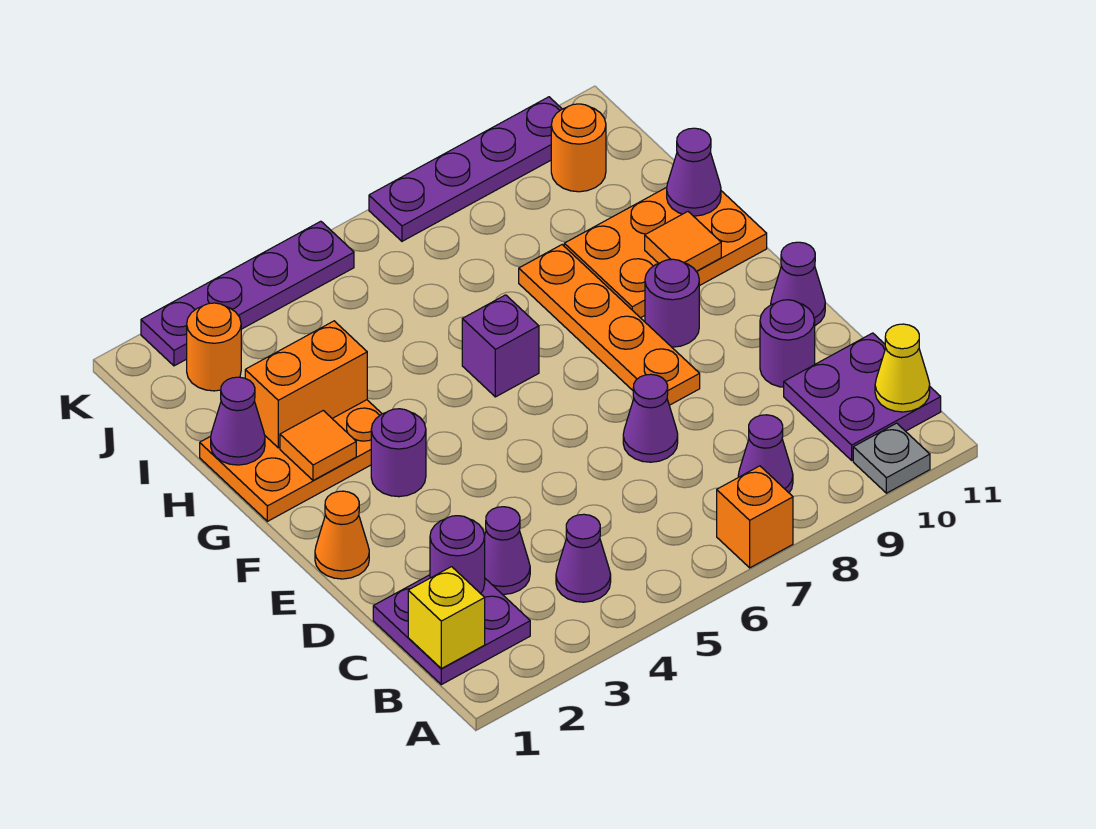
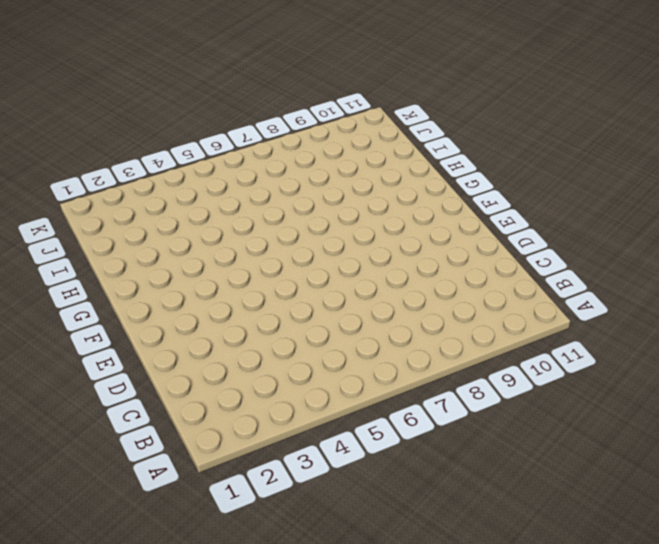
none -> orange brick A7 level 1
none -> grey plate A10 level 1
none -> purple plate B1:C2 level 1

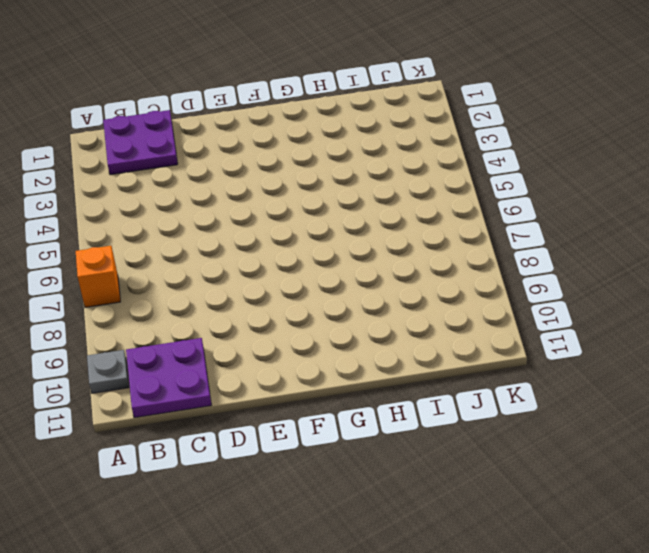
none -> purple cone B4 level 1
none -> purple cone B8 level 1
none -> purple cone C3 level 1

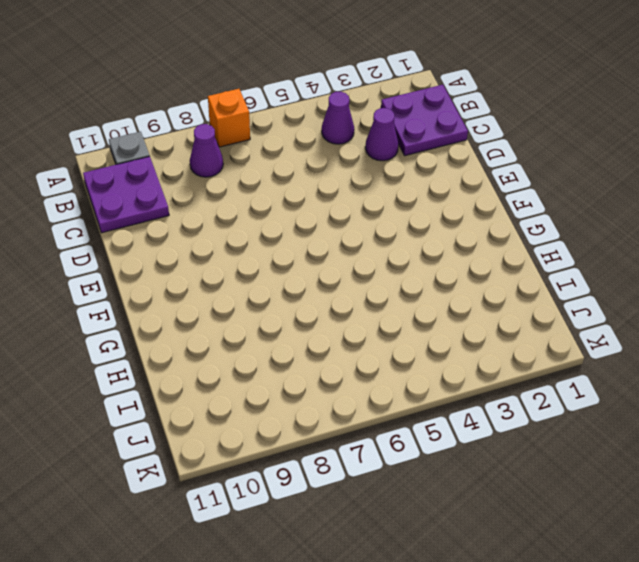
none -> purple cone D7 level 1
none -> purple round brick D10 level 1
none -> orange cone E1 level 1

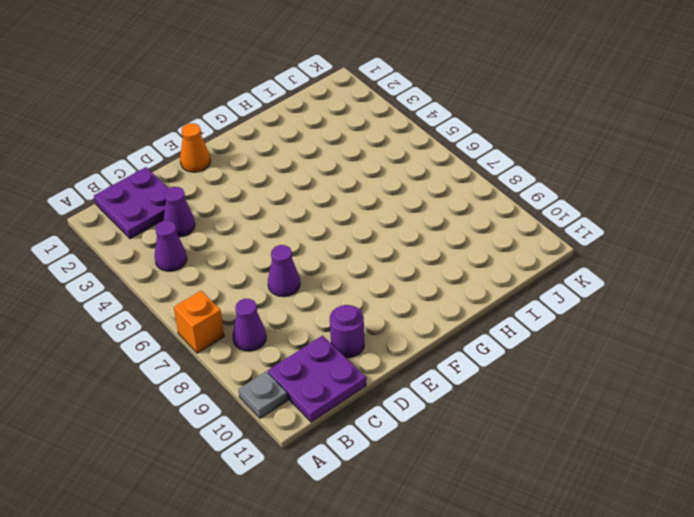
none -> orange plate E8:H8 level 1
none -> purple cone E11 level 1
none -> purple round brick F3 level 1

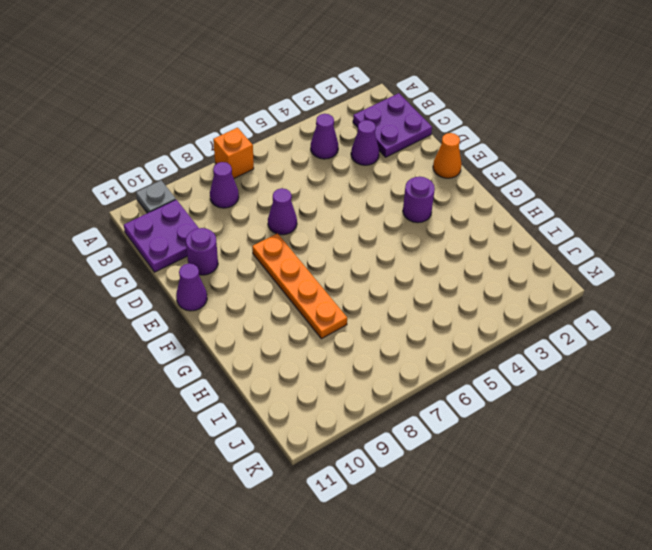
none -> purple round brick F9 level 1
none -> orange plate G1:H3 level 1
none -> purple brick G6 level 1

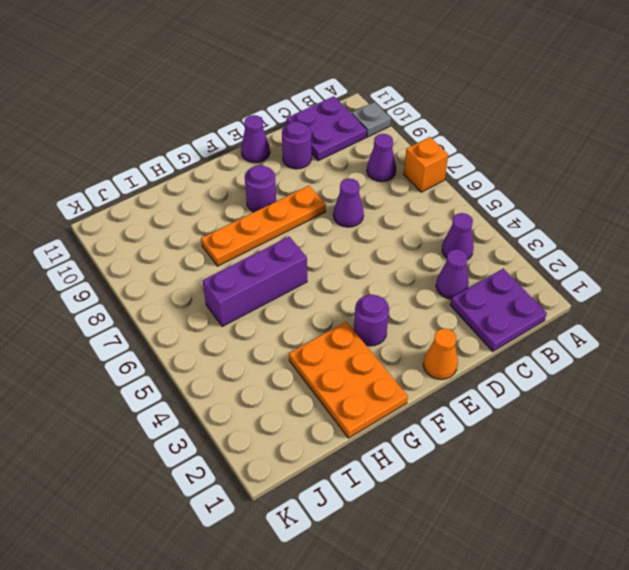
purple brick G6:I6 level 1 -> purple brick G6 level 1
none -> orange plate G9:H11 level 1
none -> orange round brick J2 level 1
none -> orange round brick J10 level 1

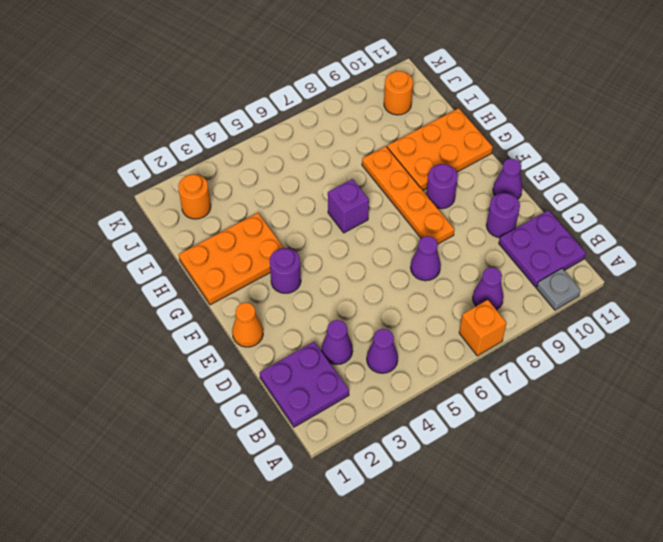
none -> purple plate K2:K5 level 1
none -> purple plate K7:K10 level 1
none -> yellow brick B1 level 2

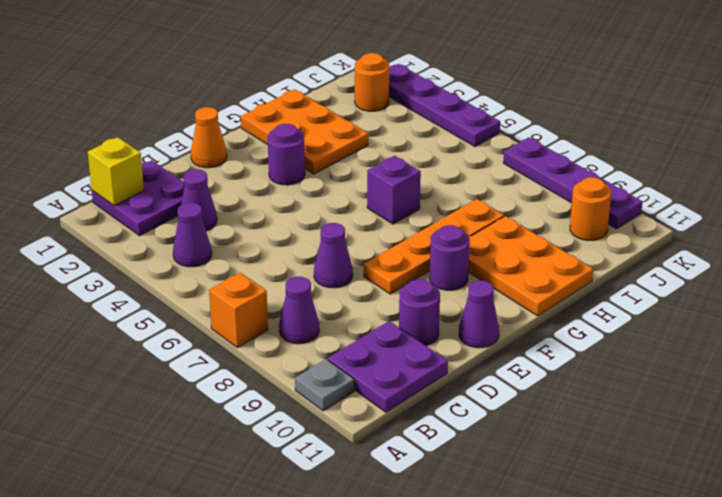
none -> yellow cone B11 level 2
none -> purple round brick C2 level 2
none -> orange tile G2 level 2

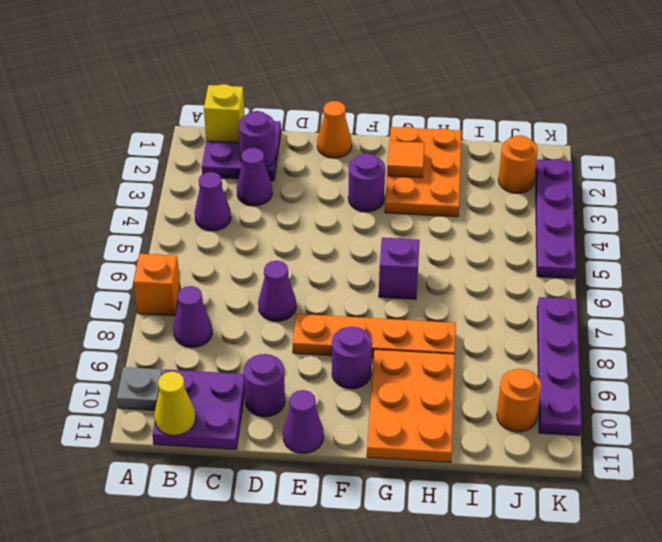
none -> orange tile G10 level 2
none -> purple cone H1 level 2
none -> orange brick H2:H3 level 2

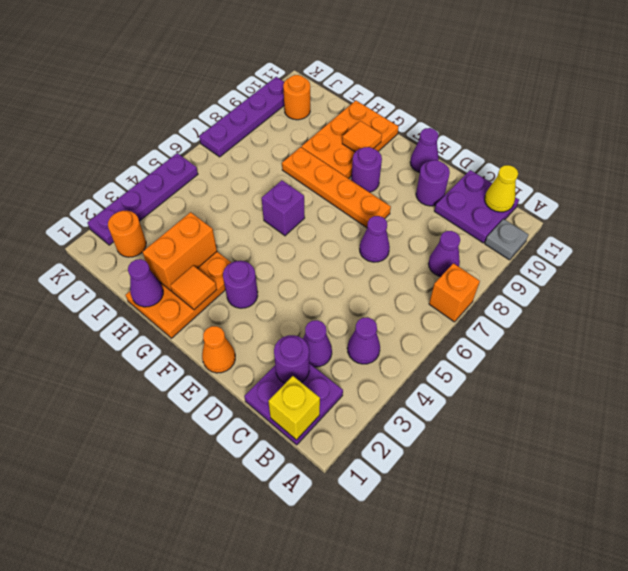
none -> purple cone H11 level 2

